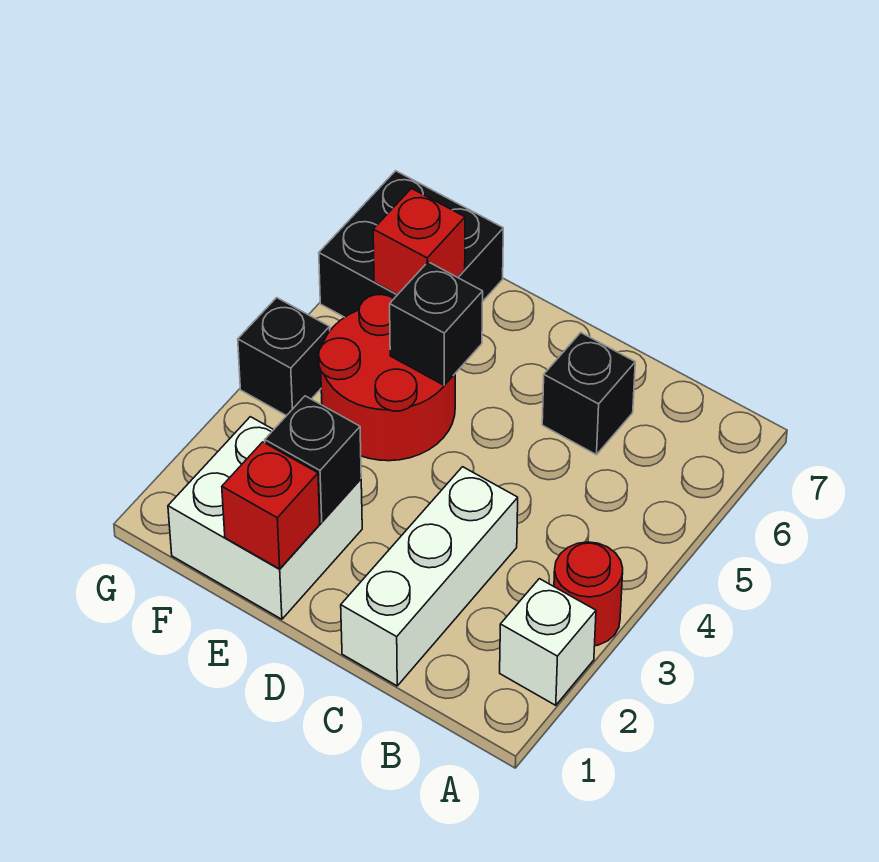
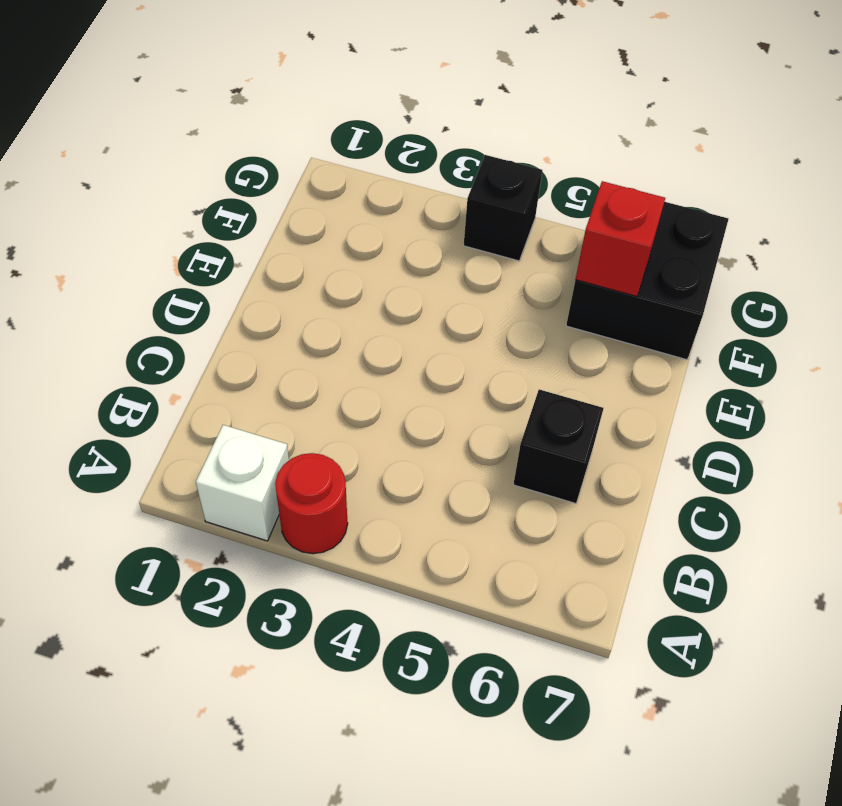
none -> white brick C1:C3 level 1
none -> white brick E1:F2 level 1
none -> red round brick E4:F5 level 1

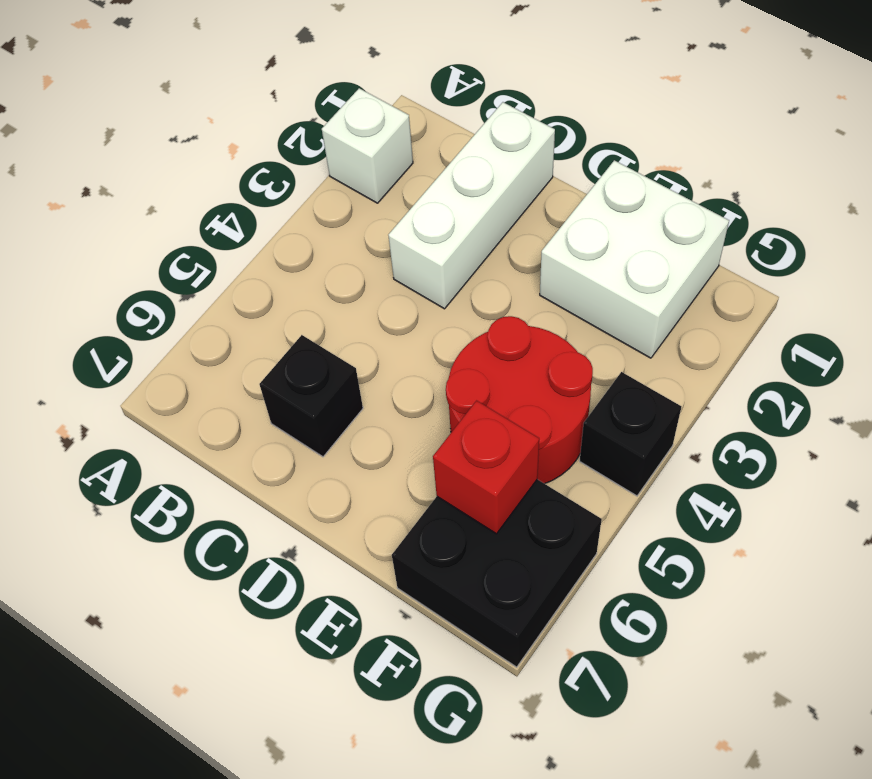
none -> red round brick A3 level 1
none -> red brick E1 level 2
none -> black brick E2 level 2

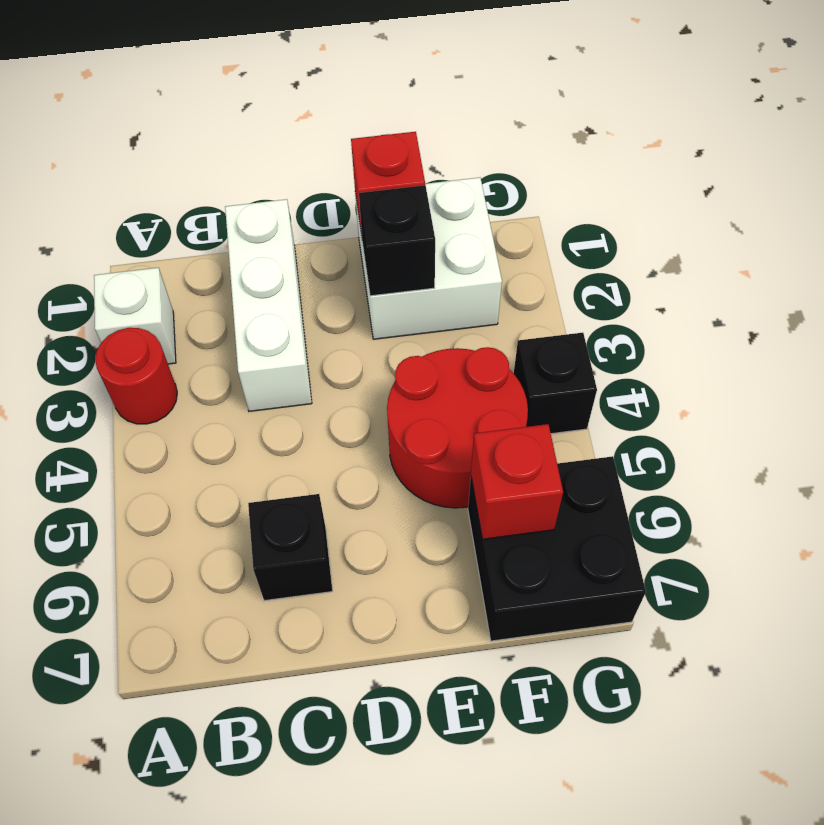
none -> black brick E5 level 2

